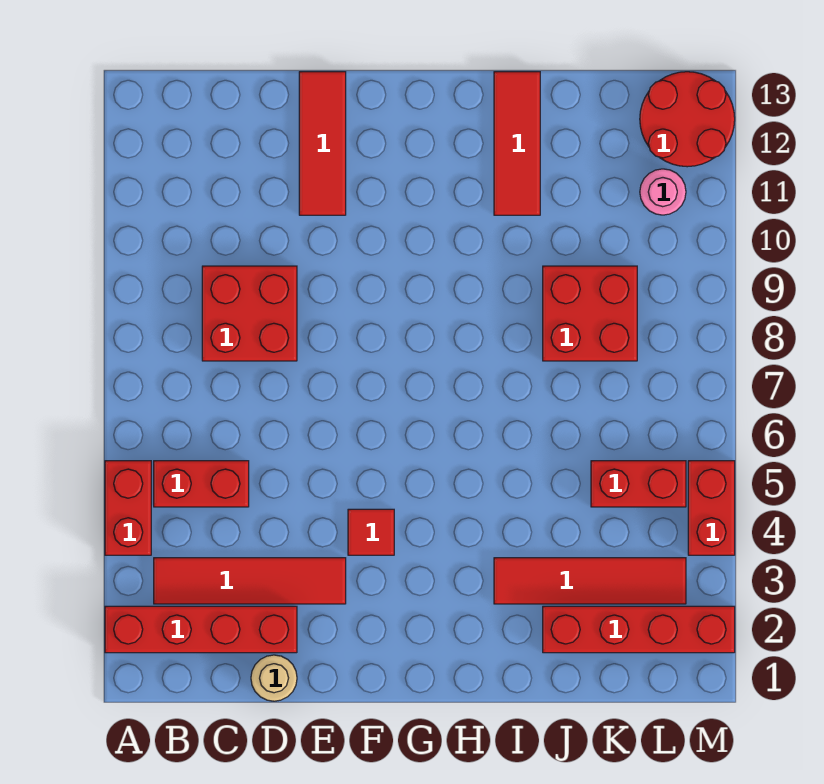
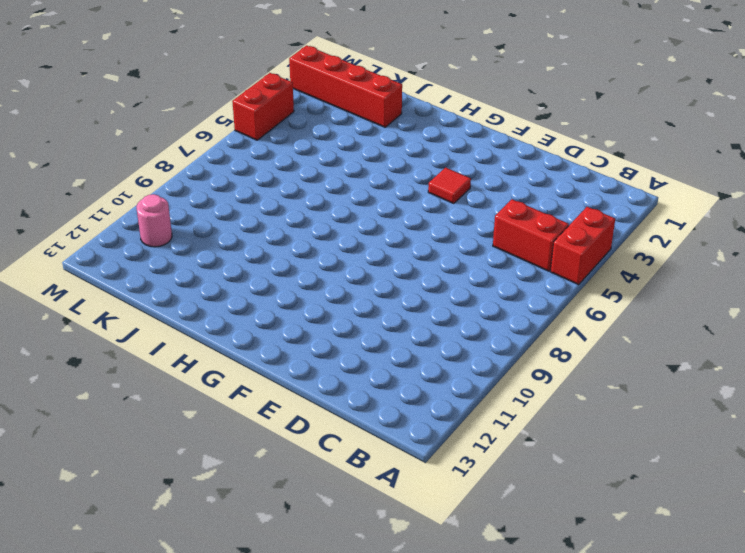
none -> red brick A2:D2 level 1
none -> red tile B3:E3 level 1
none -> red brick C8:D9 level 1

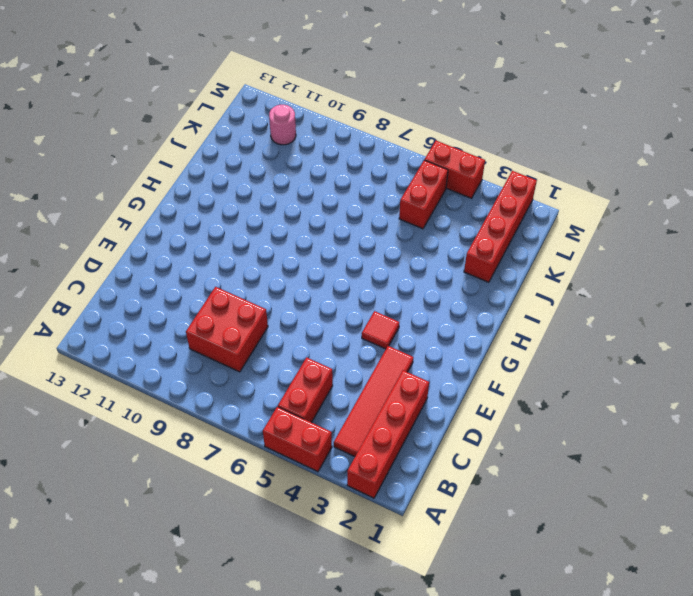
none -> tan round brick D1 level 1
none -> red tile E11:E13 level 1
none -> red tile I3:L3 level 1

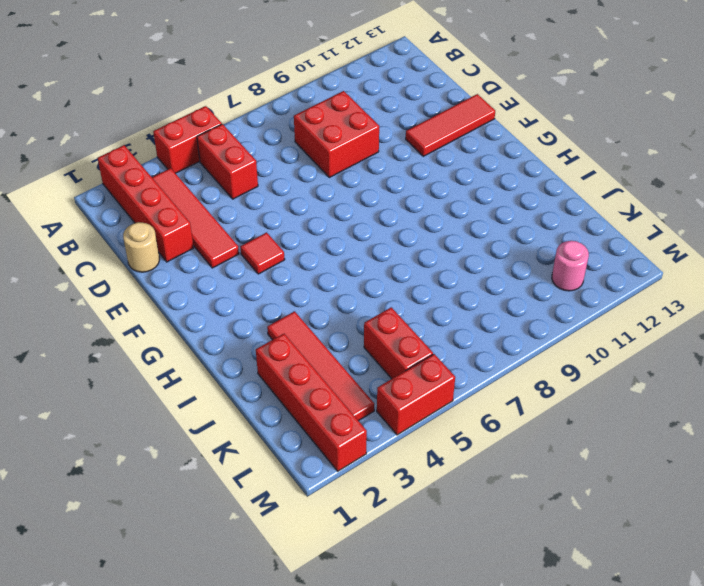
none -> red tile I11:I13 level 1
none -> red brick J8:K9 level 1
none -> red round brick L12:M13 level 1

